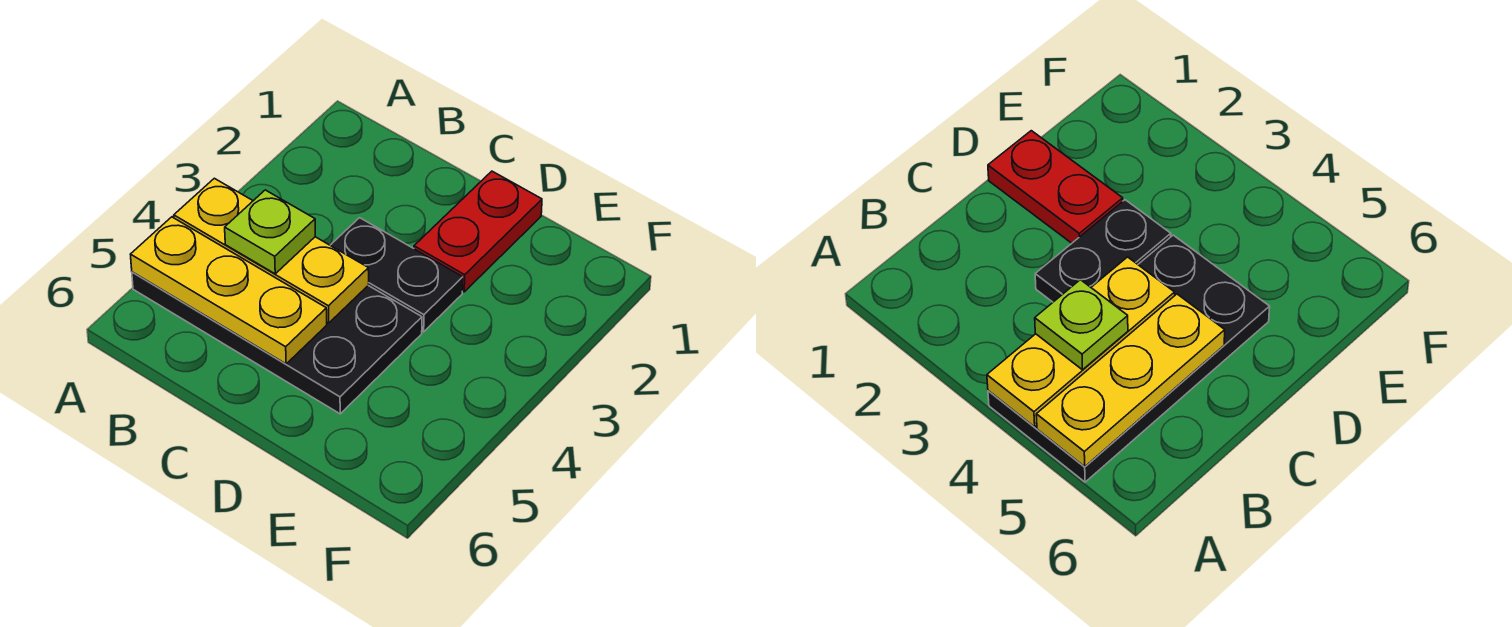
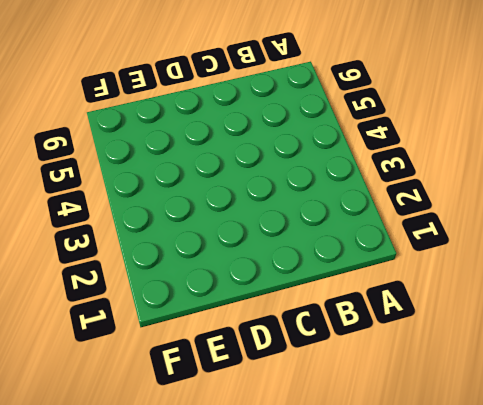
none -> black plate A4:D5 level 1
none -> black plate C3:D3 level 1

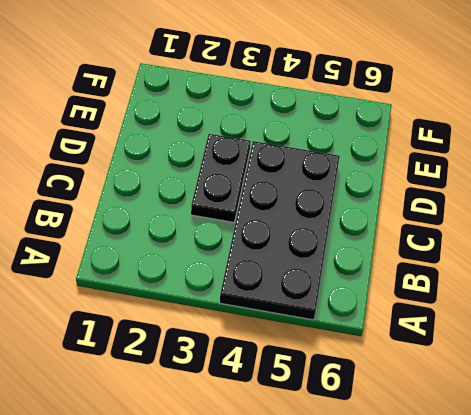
none -> red plate D1:D2 level 1
none -> yellow plate A4:C4 level 2

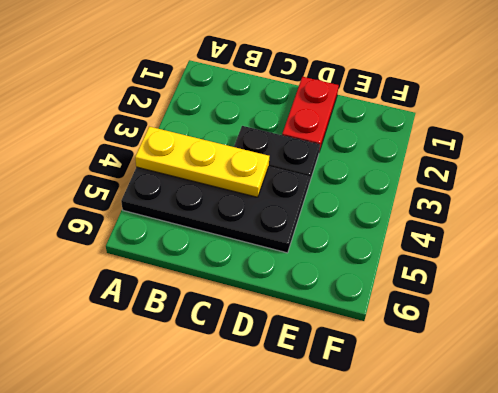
none -> yellow plate A5:C5 level 2
none -> lime plate B4 level 3

